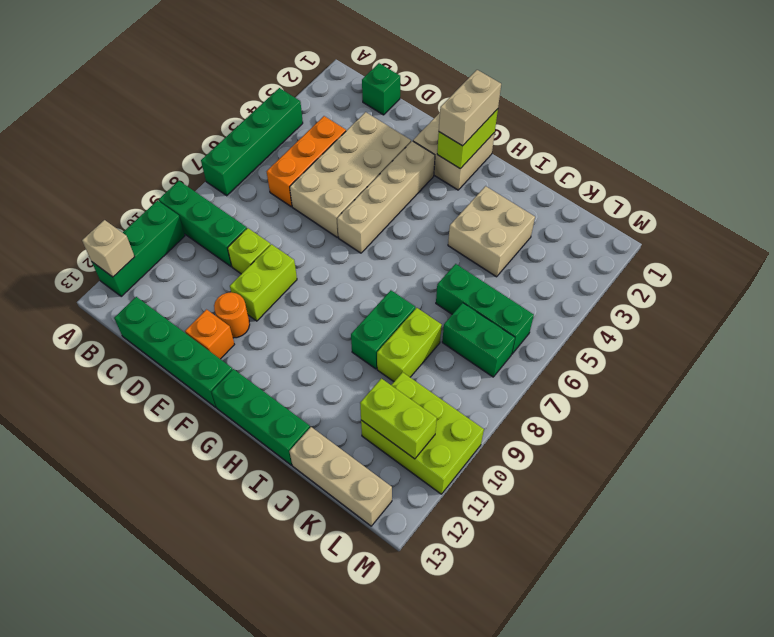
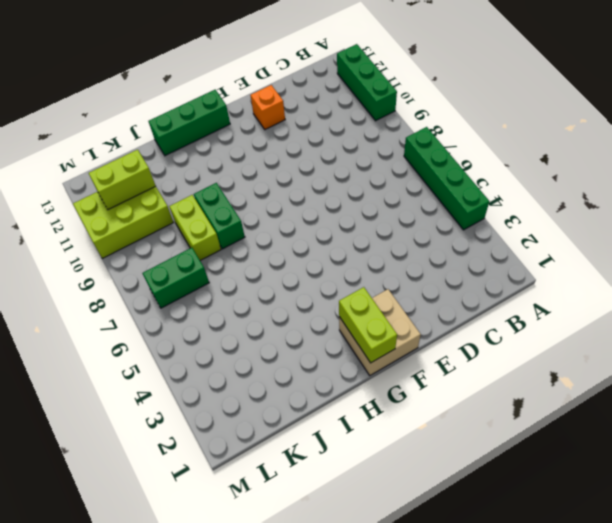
none -> green brick A9:C9 level 1
none -> green brick C1 level 1
none -> orange brick C4:C6 level 1

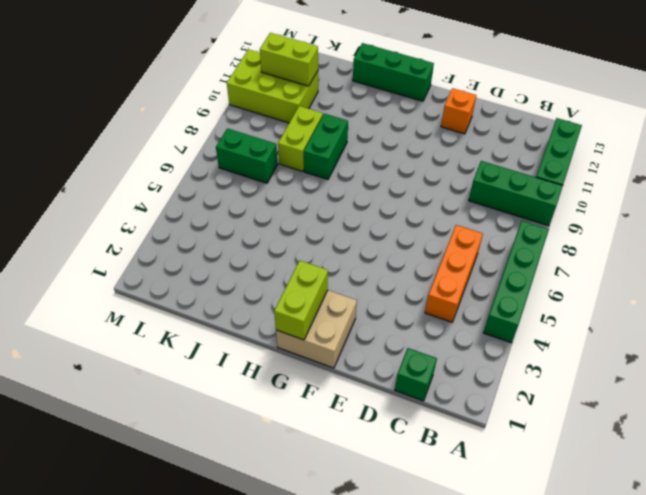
none -> green brick C13:F13 level 1
none -> tan brick D3:E6 level 1
none -> lime brick D9 level 1

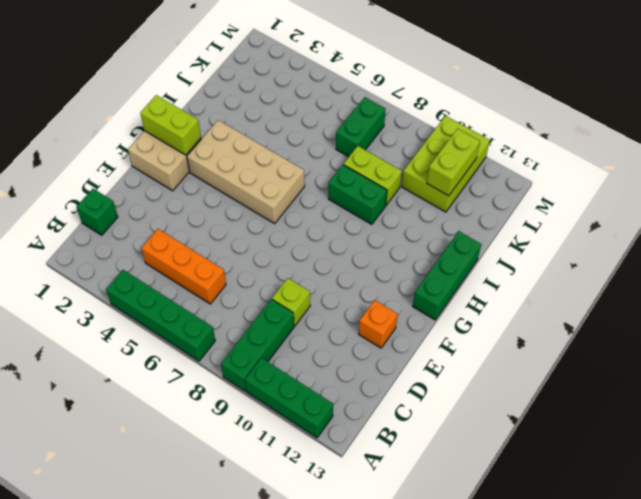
tan brick G3:H6 level 1 -> tan brick D3:E6 level 1
none -> green brick C13:F13 level 1
none -> lime brick E9:E10 level 1
none -> orange round brick E11 level 1

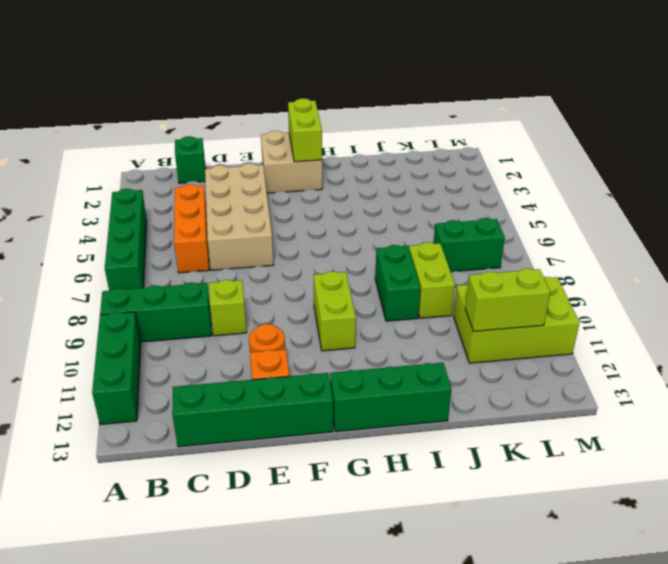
lime brick G9:G10 level 1 -> lime brick E9:E10 level 1
none -> tan brick F3:F6 level 1
none -> tan brick I3:J4 level 1
none -> green brick J6:L6 level 1

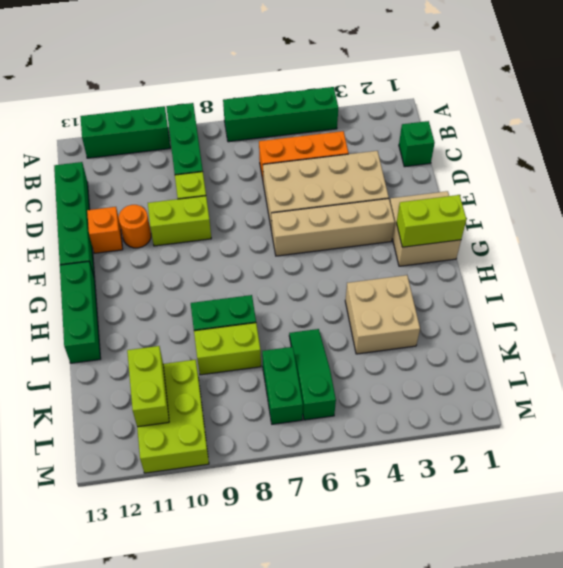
green slope J6:L6 level 1 top L -> green brick J6:L6 level 1
none -> tan brick J13:L13 level 1
none -> tan brick A12 level 2
none -> tan brick G1:G2 level 3

